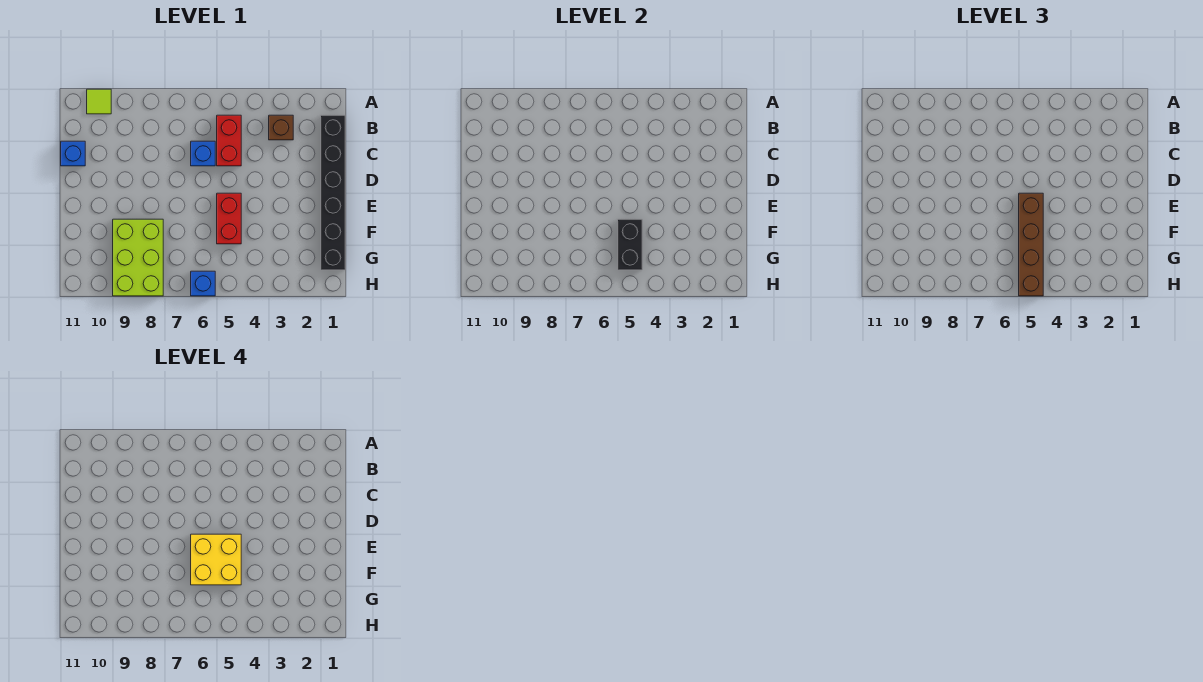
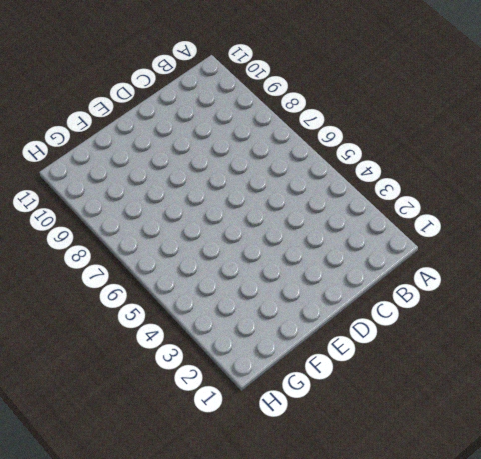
none -> lime tile A10 level 1
none -> black brick B1:G1 level 1
none -> brown brick B3 level 1

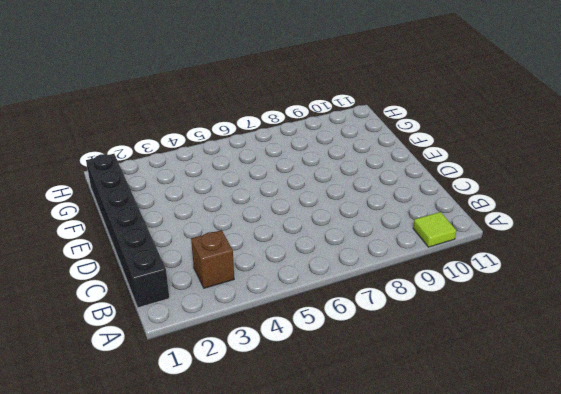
none -> red brick B5:C5 level 1
none -> blue brick C6 level 1
none -> blue brick C11 level 1

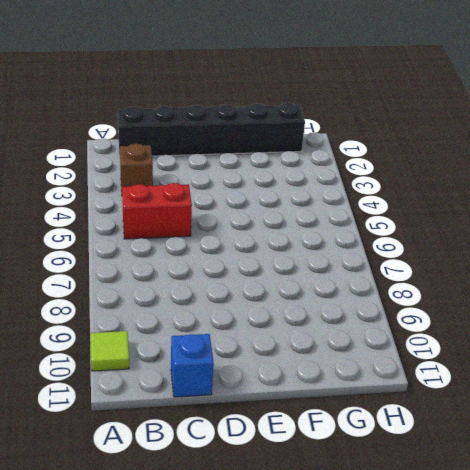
none -> blue brick C6 level 1
none -> red brick E5:F5 level 1
none -> lime brick F8:H9 level 1

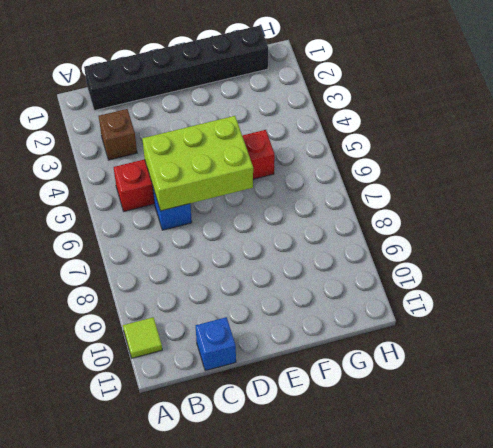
lime brick C5:E6 level 2 -> lime brick F8:H9 level 1
none -> blue brick H6 level 1
none -> black brick F5:G5 level 2
none -> brown brick E5:H5 level 3

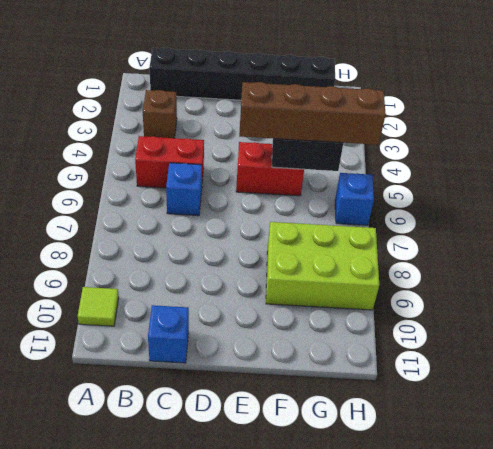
none -> yellow brick E5:F6 level 4

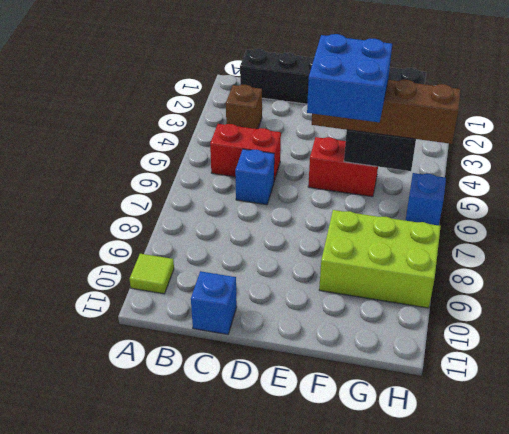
blue brick E5:F6 level 4 -> yellow brick E5:F6 level 4

